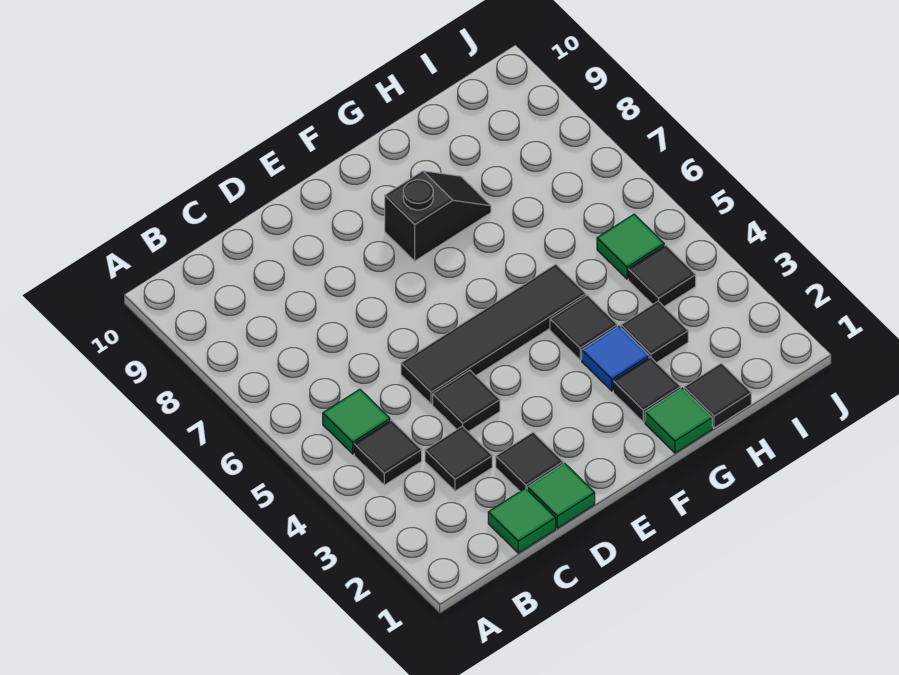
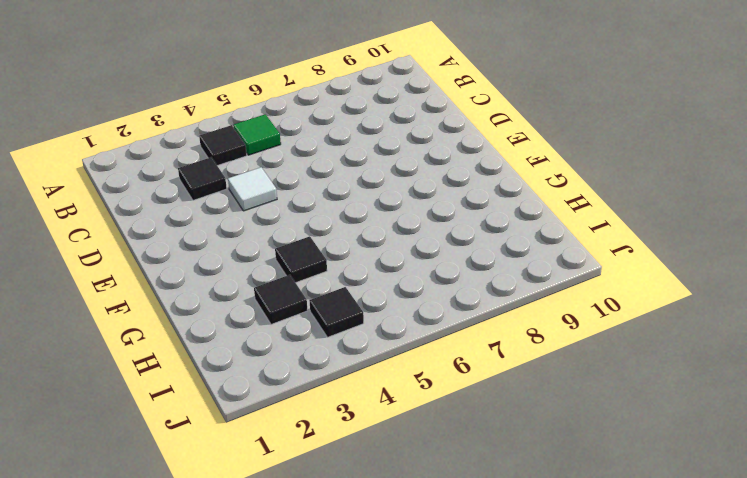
white tile D4 level 1 -> black tile D4 level 1
none -> green tile C1 level 1
none -> green tile D1 level 1
none -> black tile D2 level 1

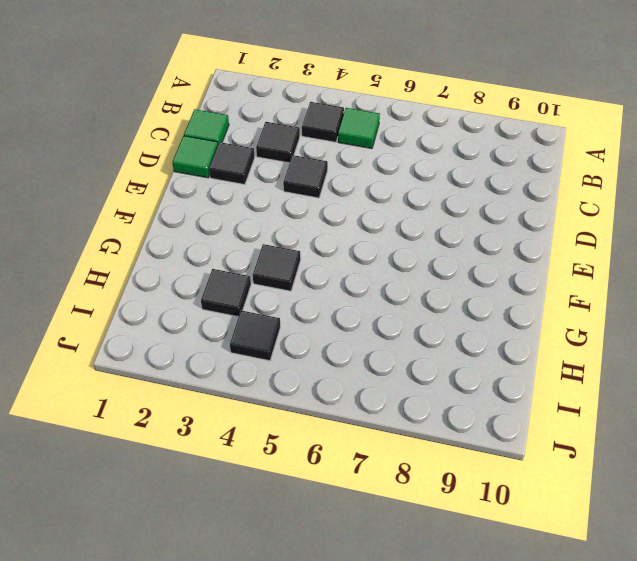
none -> black tile D5:G5 level 1
none -> black slope F8:G8 level 1 top F
none -> green tile G1 level 1

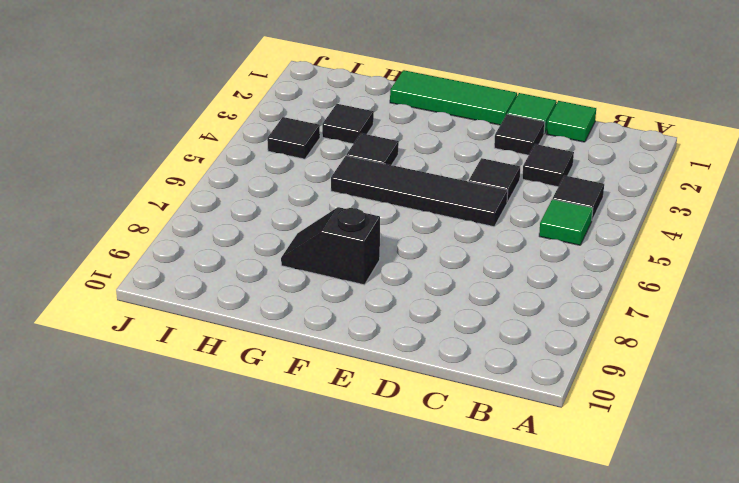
green tile E1:G1 level 1 -> green tile G1 level 1
none -> black tile G2 level 1
none -> blue tile G3 level 1
none -> black tile H1 level 1

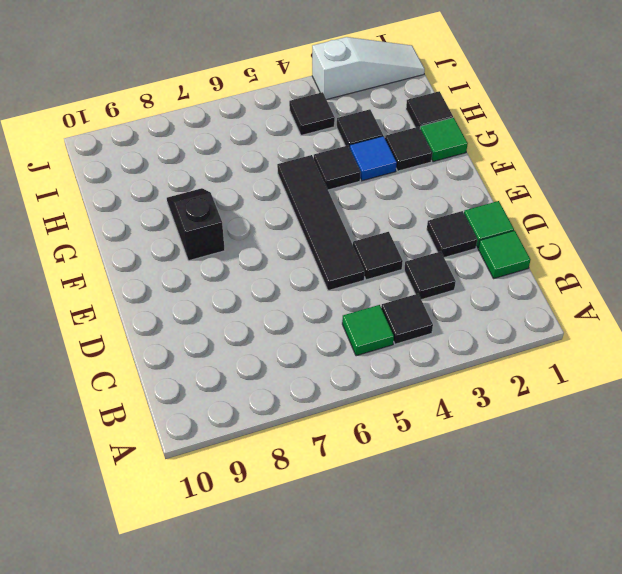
white slope J1:J3 level 1 top 3 -> none
none -> green tile I5 level 1

